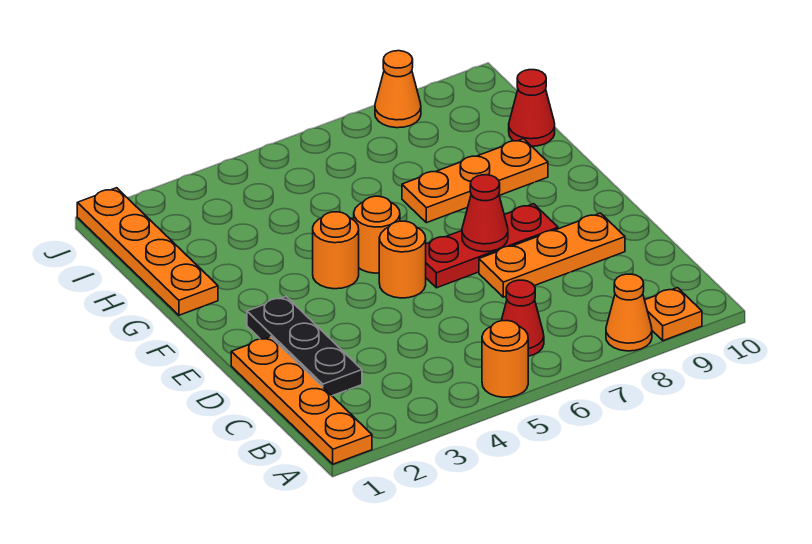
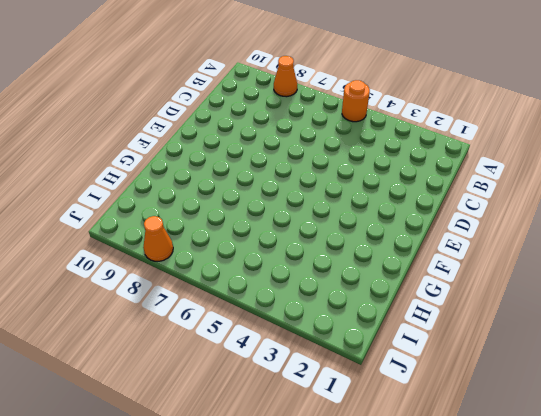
none -> orange plate A1:D1 level 1
none -> orange plate A9 level 1
none -> red cone B6 level 1

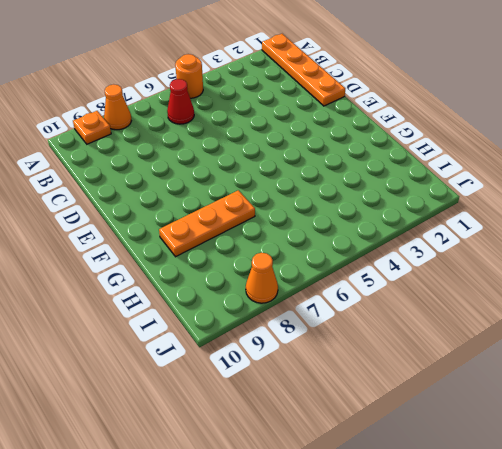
none -> black plate C2:E2 level 1
none -> orange plate D7:D9 level 1
none -> orange round brick E5 level 1

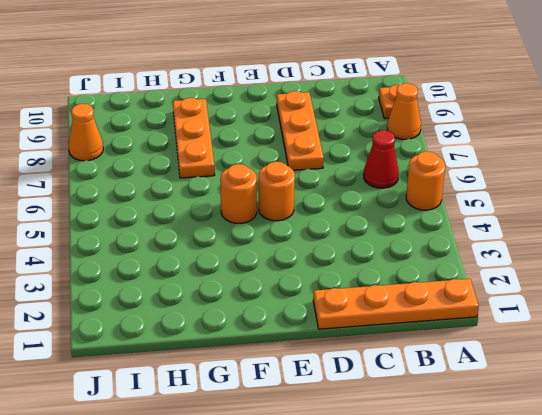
none -> black plate C2:E2 level 1
none -> red plate E6:E8 level 1
none -> orange round brick F4 level 1

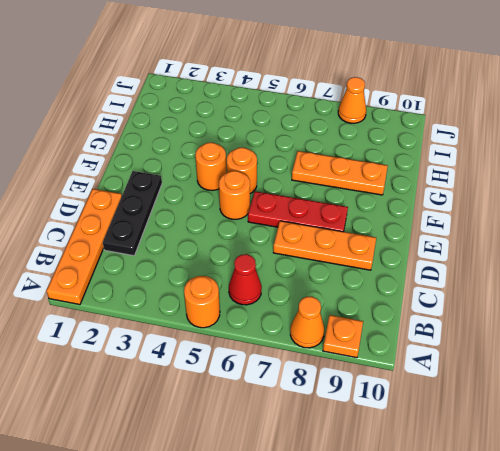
none -> orange plate G1:J1 level 1
none -> red cone H10 level 1
none -> red cone E7 level 2

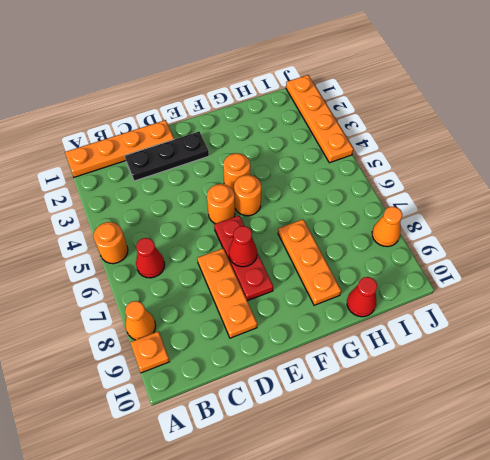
orange plate J1:J4 level 1 -> orange plate G1:J1 level 1

